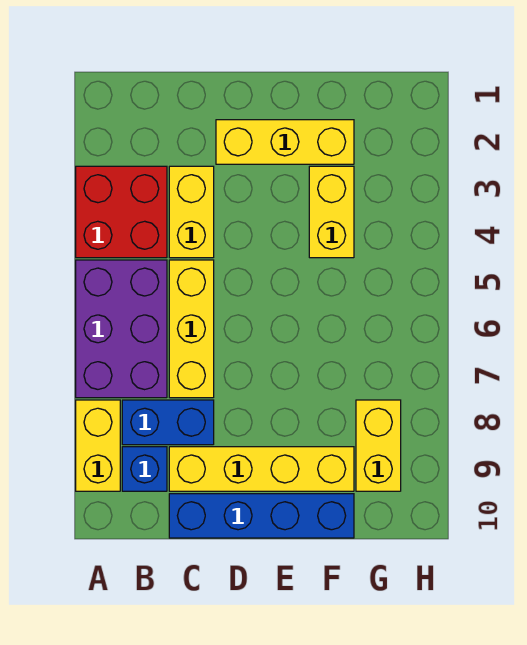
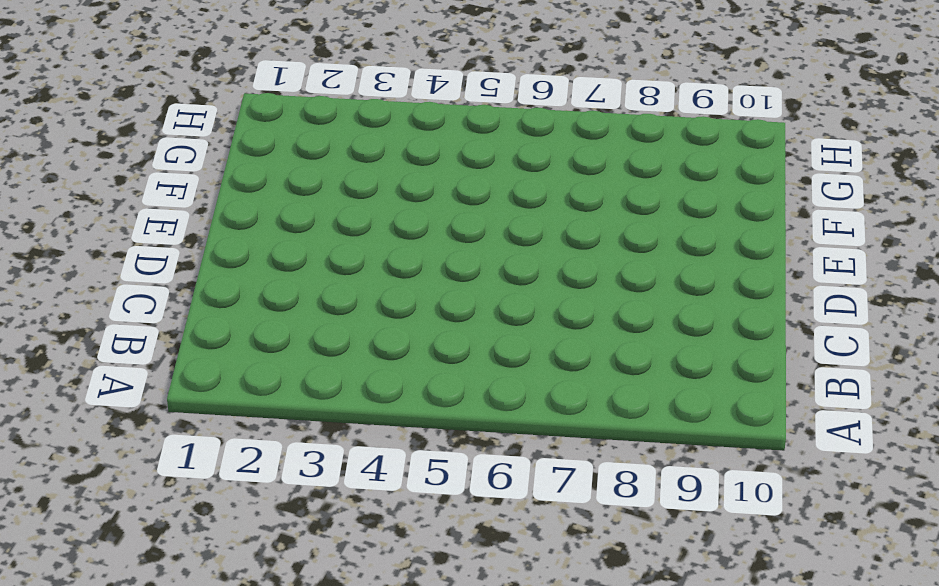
none -> red brick A3:B4 level 1
none -> purple brick A5:B7 level 1
none -> yellow brick A8:A9 level 1

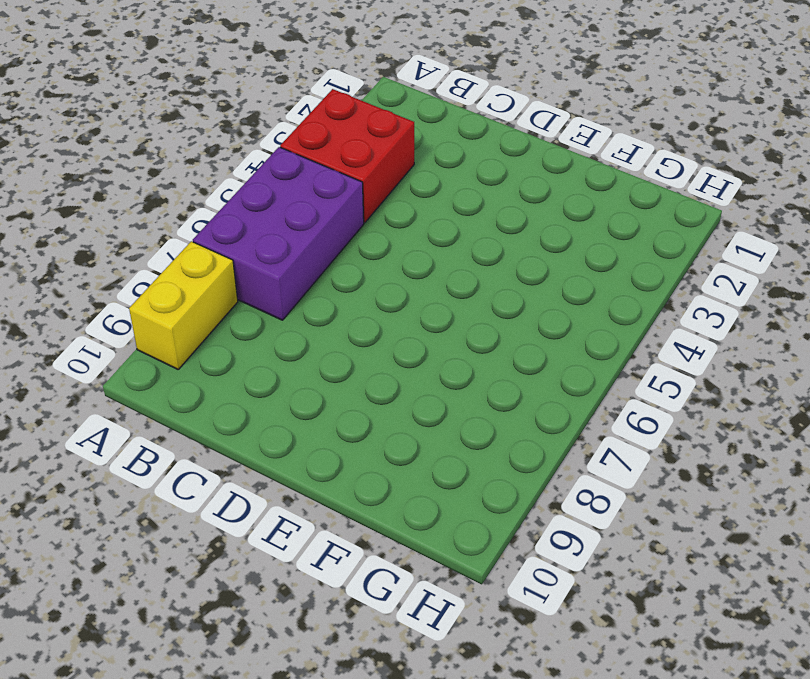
none -> blue brick B8:C8 level 1
none -> blue brick B9 level 1
none -> yellow brick C3:C4 level 1

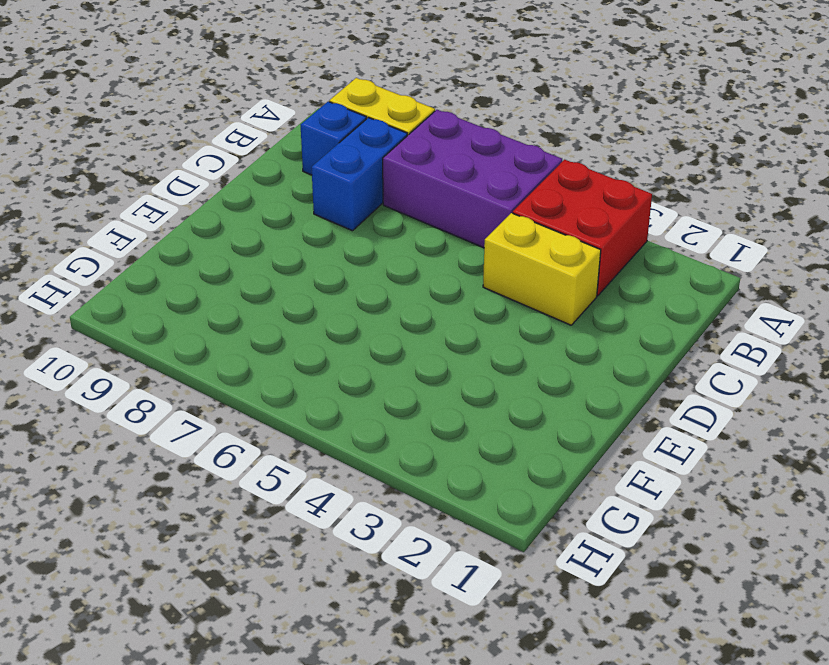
none -> yellow brick C5:C7 level 1
none -> yellow brick C9:F9 level 1
none -> blue brick C10:F10 level 1

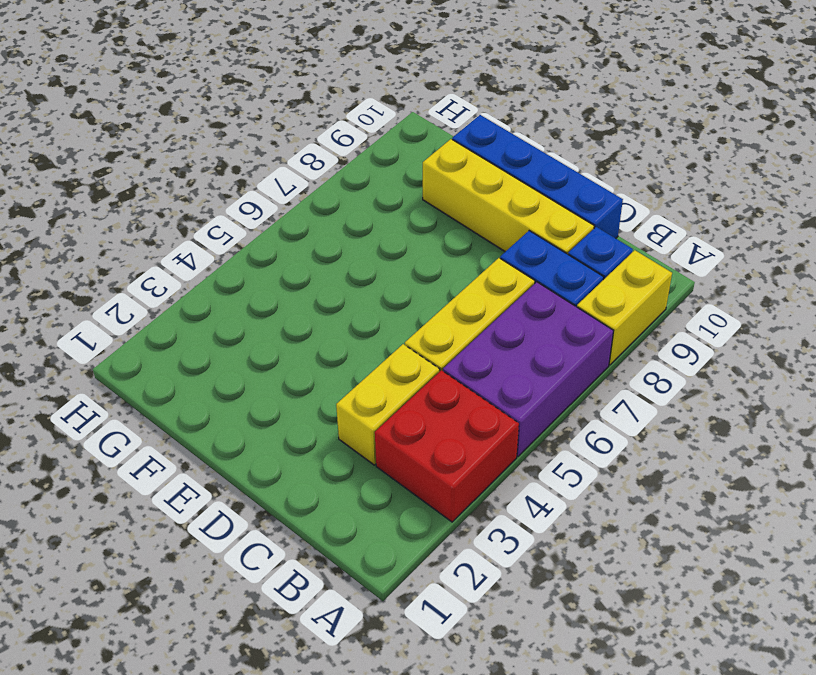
none -> yellow brick D2:F2 level 1
none -> yellow brick F3:F4 level 1
none -> yellow brick G8:G9 level 1

